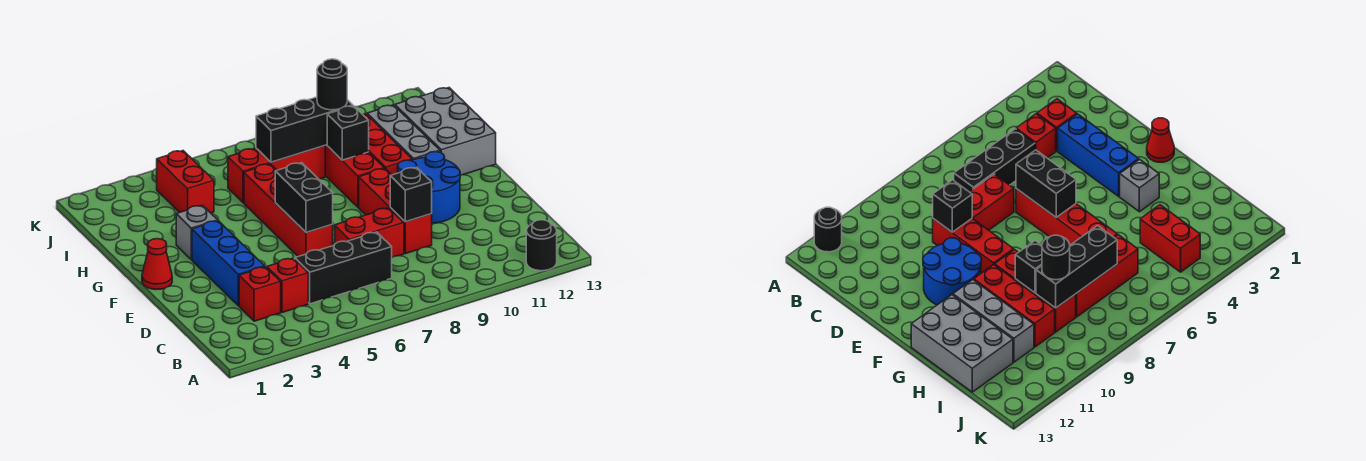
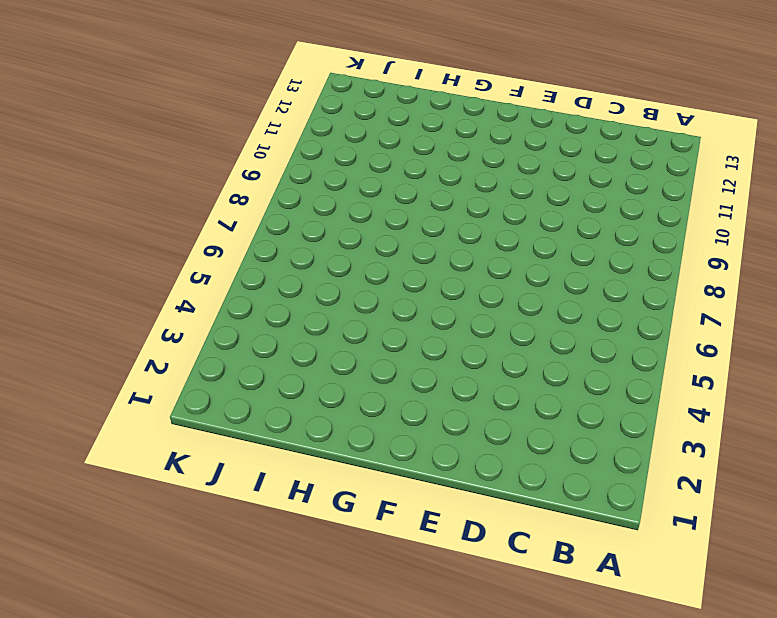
none -> black round brick A12 level 1
none -> red brick C3 level 1
none -> red brick C4 level 1

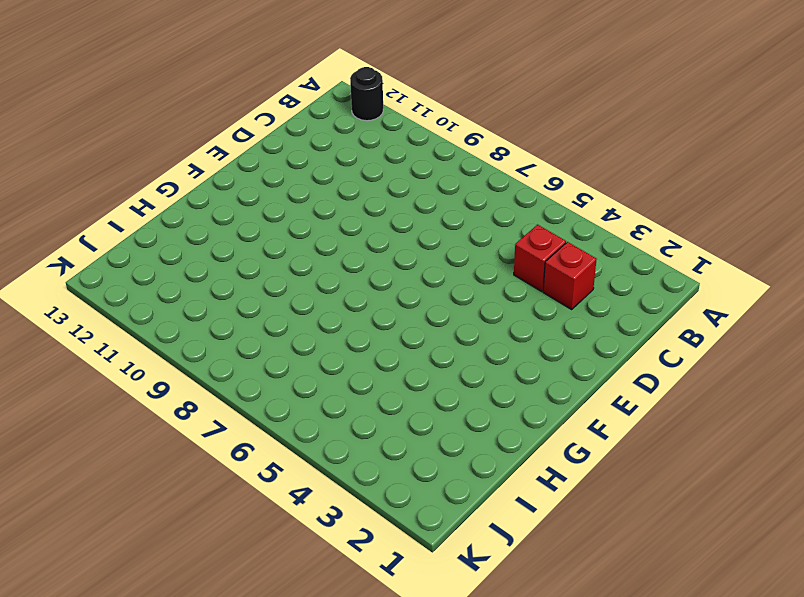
none -> black brick C5:C7 level 1
none -> blue brick D3:F3 level 1
none -> red brick D7:D8 level 1

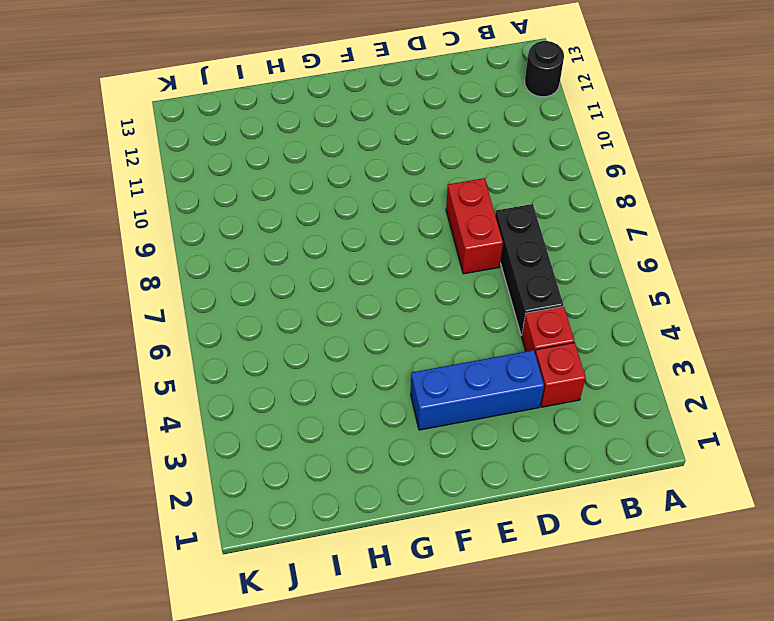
none -> red brick D9:F9 level 1
none -> red brick E6:H6 level 1
none -> blue round brick E10:F11 level 1

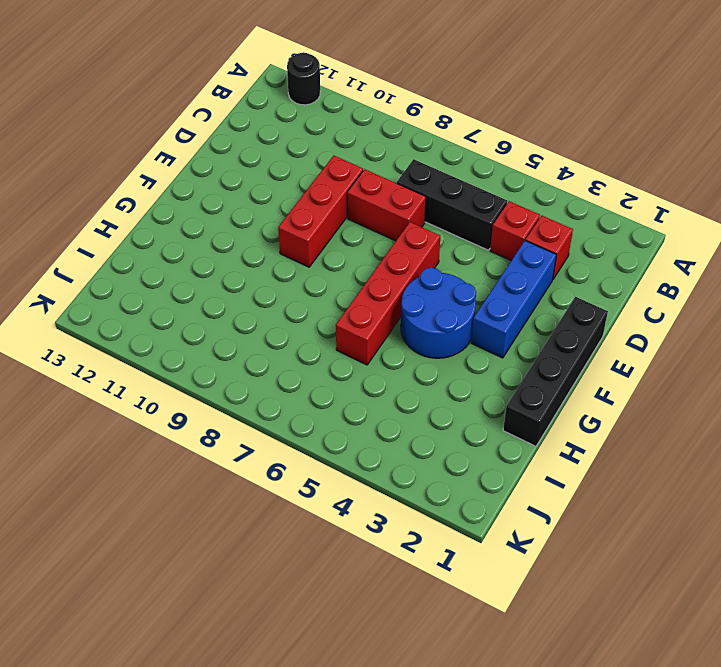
black brick E1:H1 level 1 -> red cone F1 level 1
blue round brick F4:G5 level 1 -> blue round brick E10:F11 level 1
none -> grey brick G3 level 1
none -> red brick G9:I9 level 1
none -> red brick G10:I10 level 1

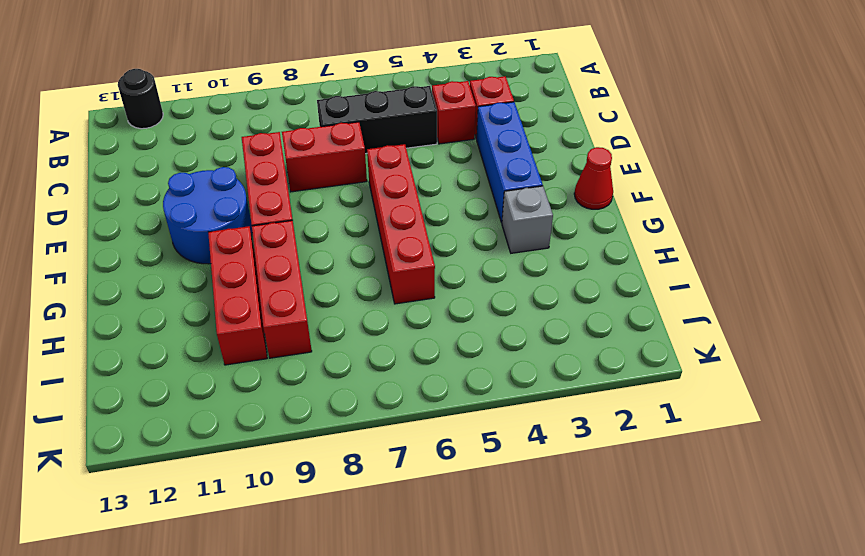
none -> grey brick G11:I11 level 1
none -> grey brick G12:I13 level 1
none -> red brick I4:J4 level 1

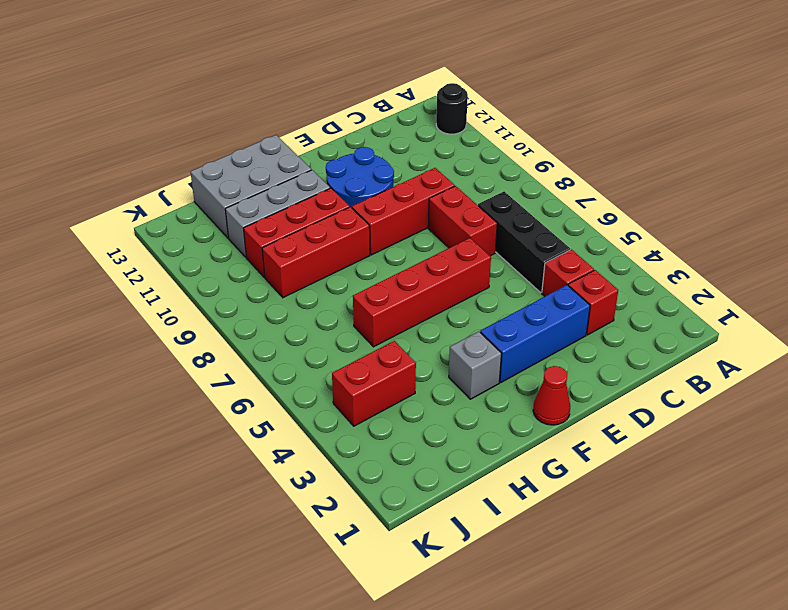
none -> red brick I6:I8 level 1
none -> black brick D9 level 2
none -> black brick E6:F6 level 2

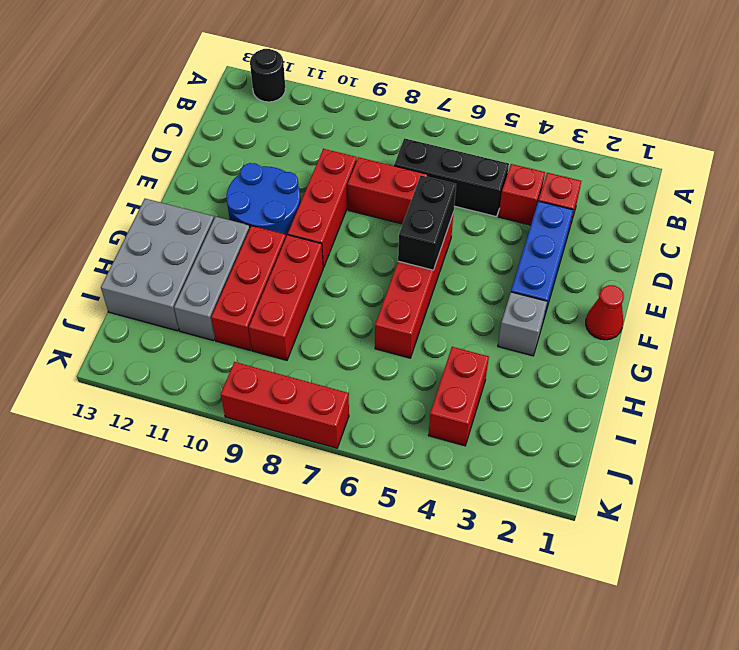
red brick K7:K9 level 1 -> red brick I6:I8 level 1
none -> black brick D9 level 2
none -> black brick H9 level 2
none -> black brick I7:I9 level 2

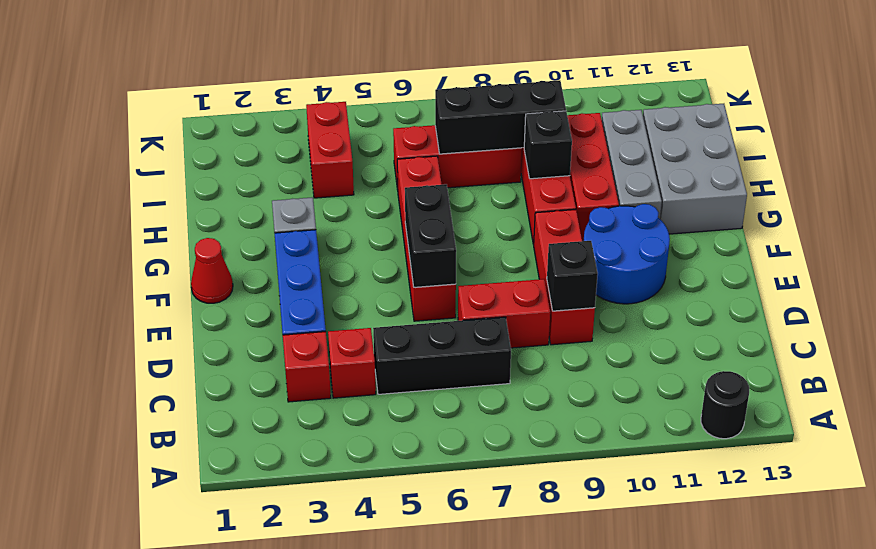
none -> black round brick I9 level 3

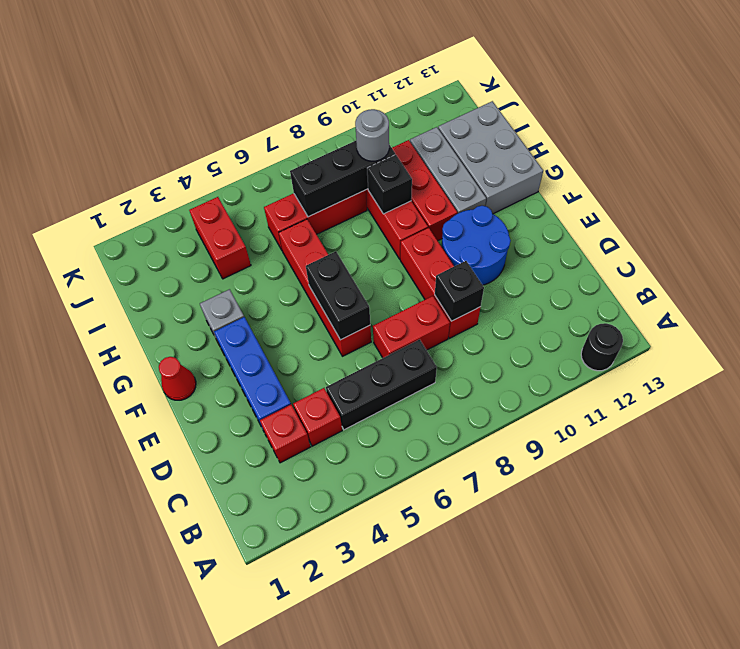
grey round brick I9 level 3 -> black round brick I9 level 3

